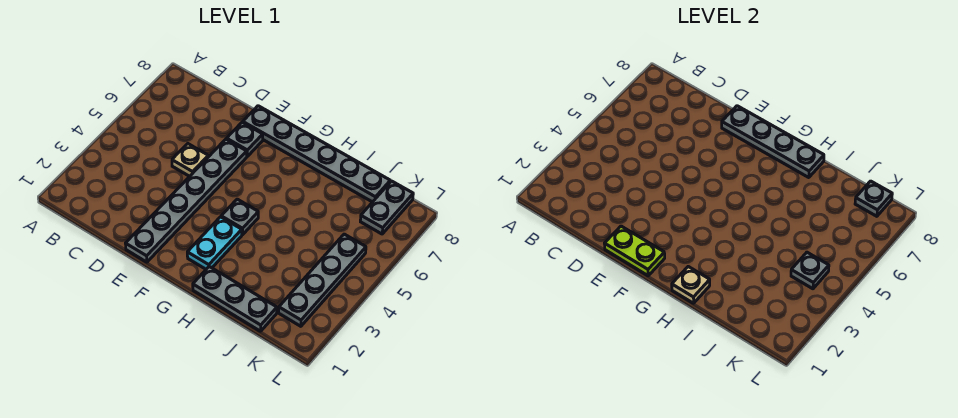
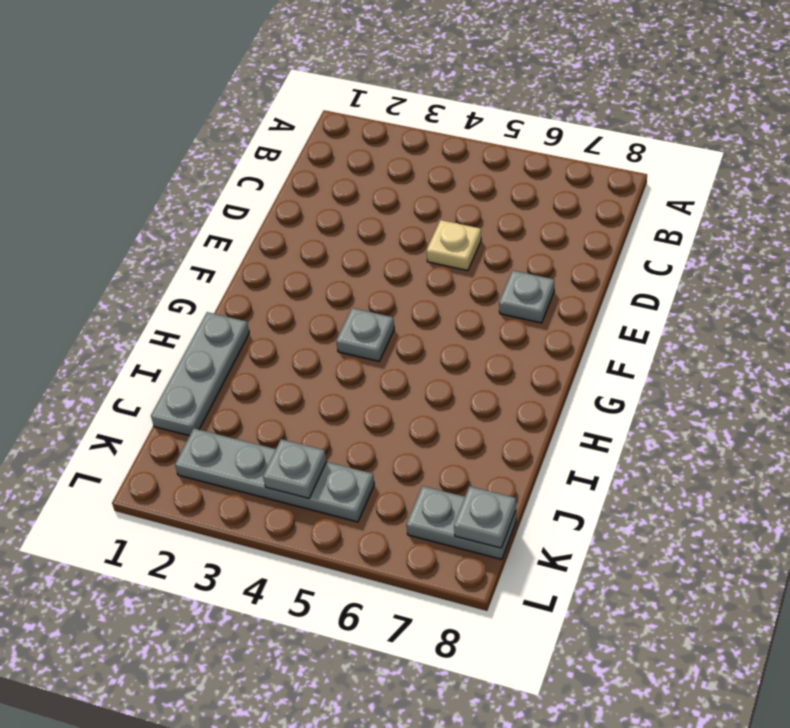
none -> grey plate E1:E6 level 1
none -> grey plate E8:J8 level 1
none -> cyan plate G2:G3 level 1

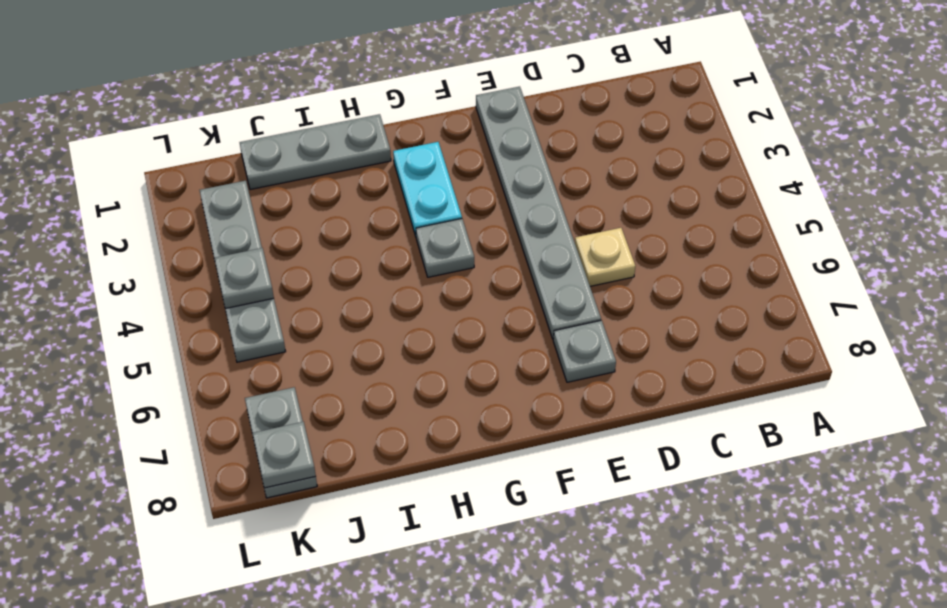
none -> grey plate E8:J8 level 1
none -> lime plate E1:F1 level 2
none -> grey plate E8:H8 level 2

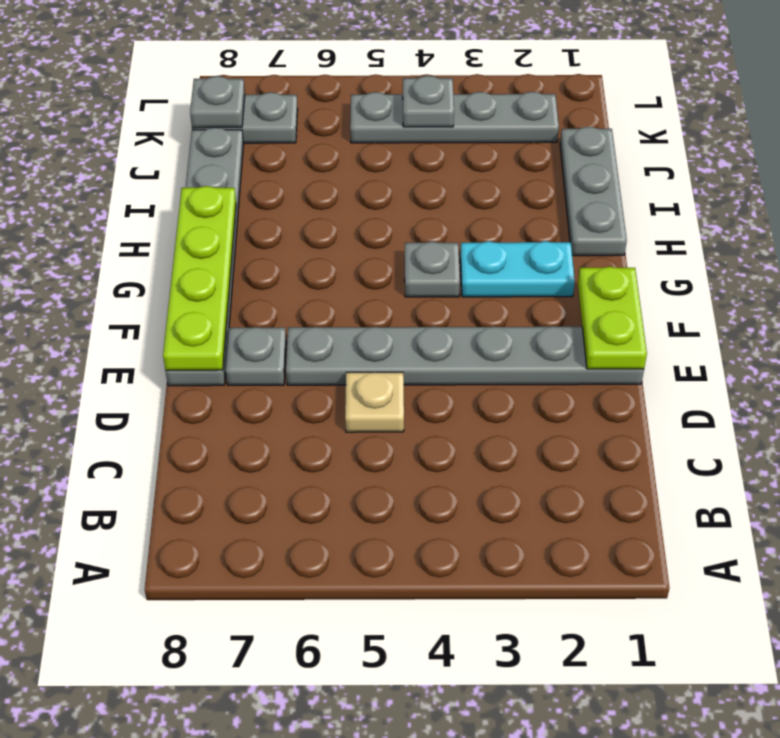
lime plate E8:H8 level 2 -> grey plate E8:H8 level 2
none -> tan plate H1 level 2

